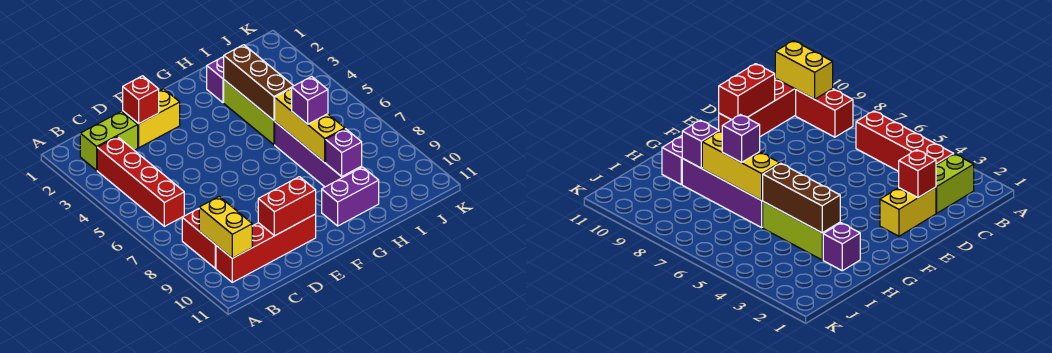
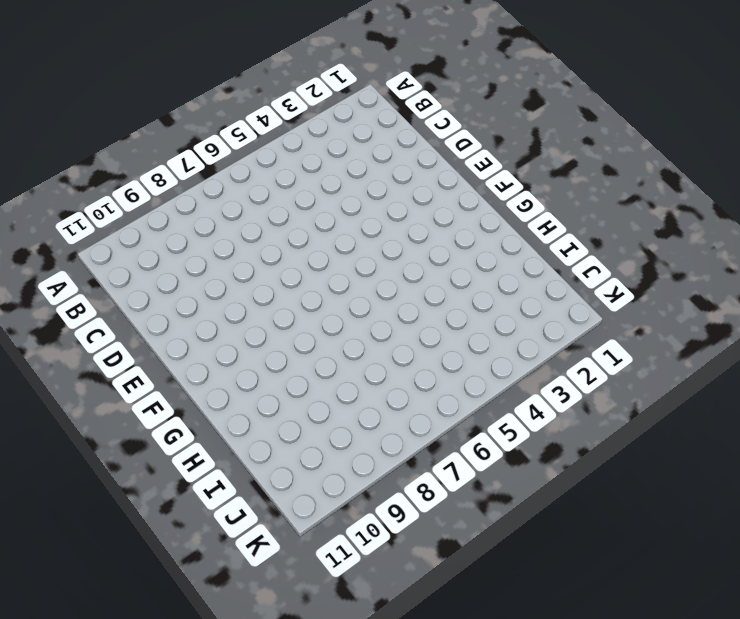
none -> lime brick B2:C2 level 1
none -> red brick B3:B6 level 1
none -> red brick B8:B9 level 1

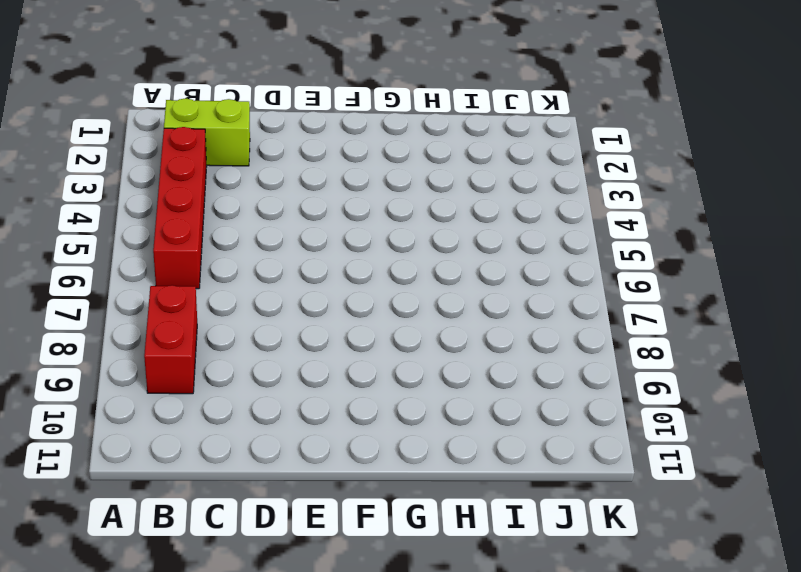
none -> red brick B10:E10 level 1
none -> yellow brick D2:E2 level 1
none -> purple brick G10:H10 level 1

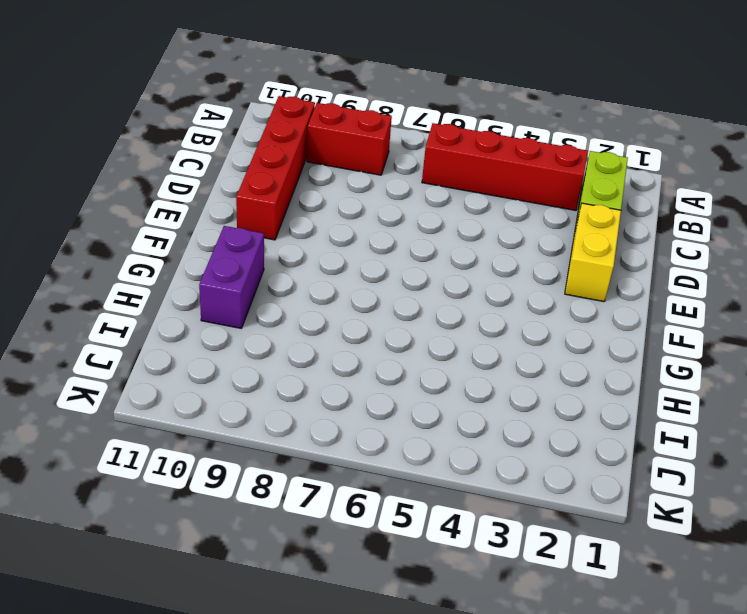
none -> purple brick H2 level 1
none -> lime brick H3:H5 level 1
none -> purple brick H6:H9 level 1

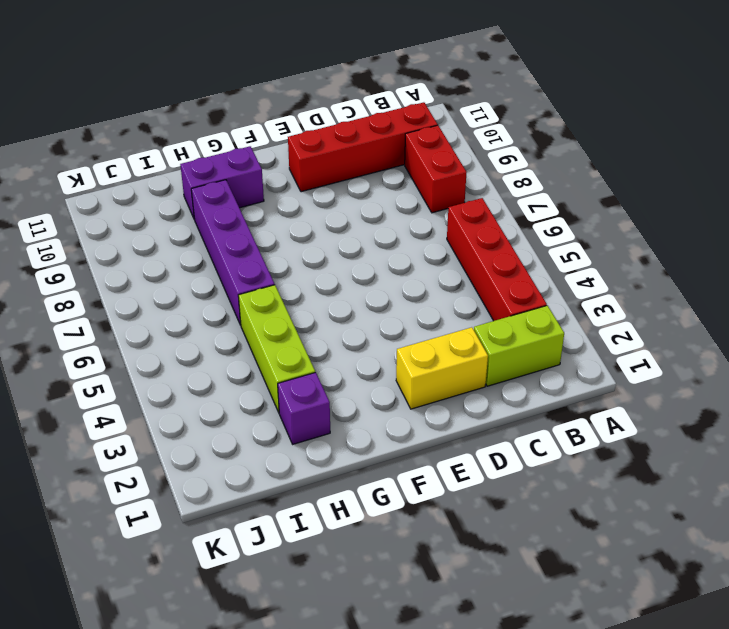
none -> yellow brick B9:B10 level 2
none -> red brick D2 level 2
none -> red brick D10:E10 level 2

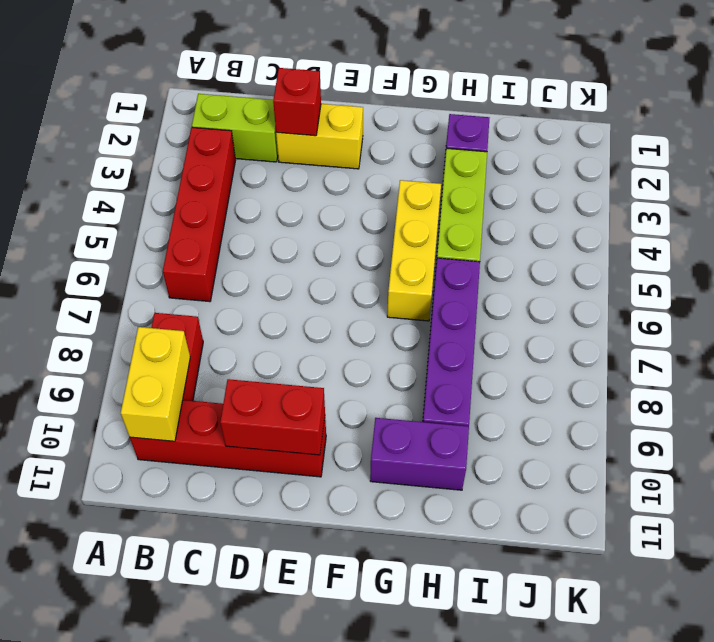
yellow brick G4:G6 level 1 -> yellow brick H6:H8 level 2
none -> brown brick H3:H5 level 2
none -> purple brick H9 level 2
none -> purple brick H7 level 3

